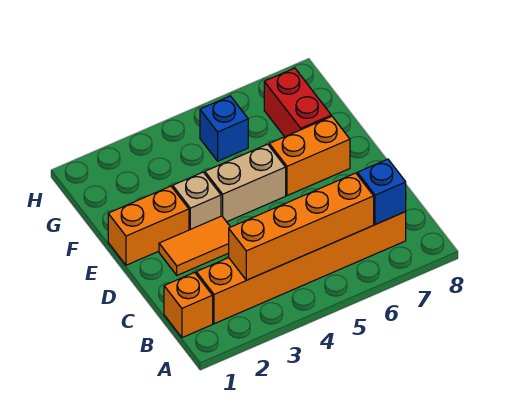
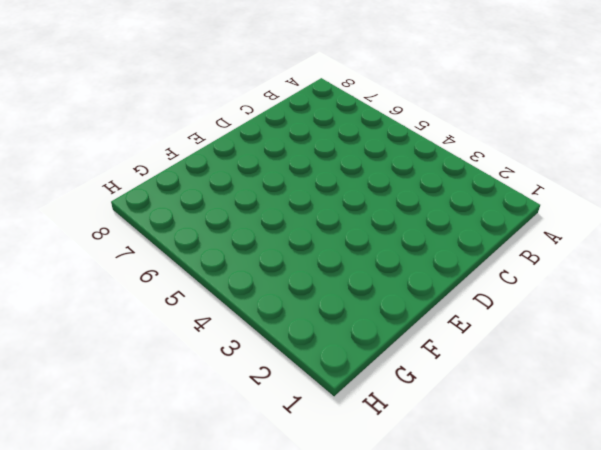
none -> orange brick B1 level 1
none -> orange brick B2:B7 level 1

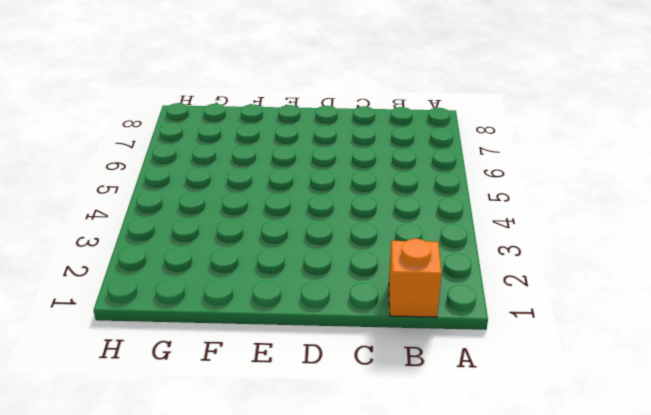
none -> orange brick B2:B7 level 1
none -> orange tile D2:D3 level 1

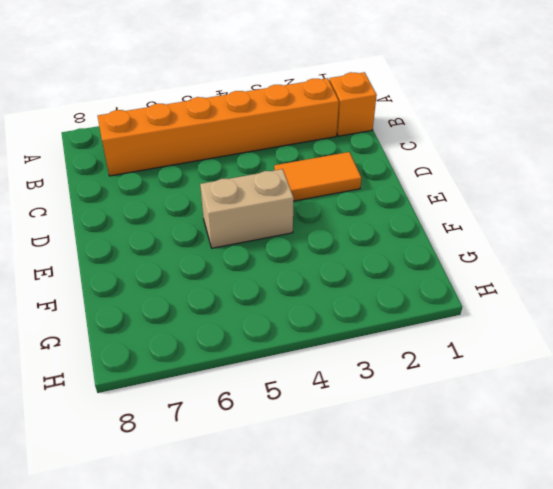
none -> orange brick E1:E2 level 1
none -> tan brick E3 level 1

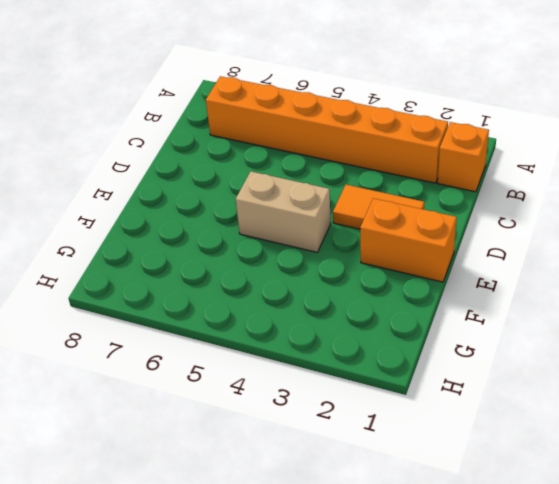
none -> tan brick E3 level 1
none -> orange brick E6:E7 level 1

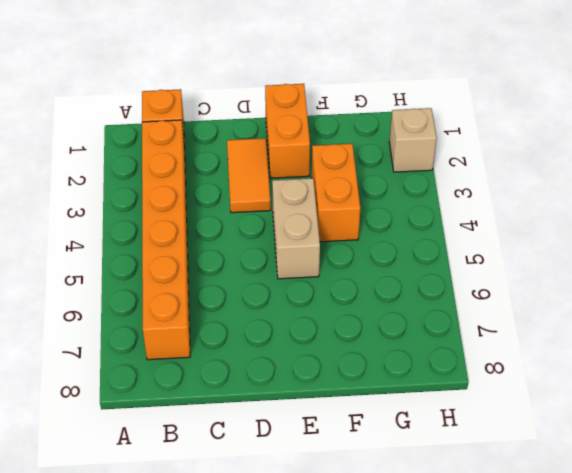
orange brick F3:F4 level 1 -> orange brick E6:E7 level 1
tan brick H2 level 1 -> tan brick E3 level 1
none -> red brick F7:G7 level 1
none -> blue brick G5 level 1

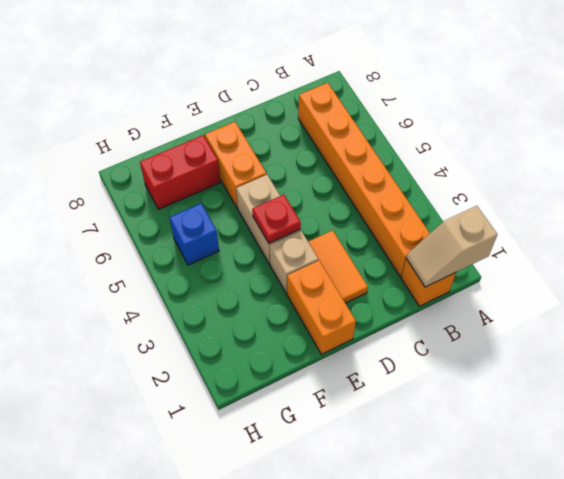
tan slope A1:B1 level 2 top A -> none
red plate E4 level 2 -> none
none -> orange brick B3:B6 level 2
none -> blue brick B7 level 2

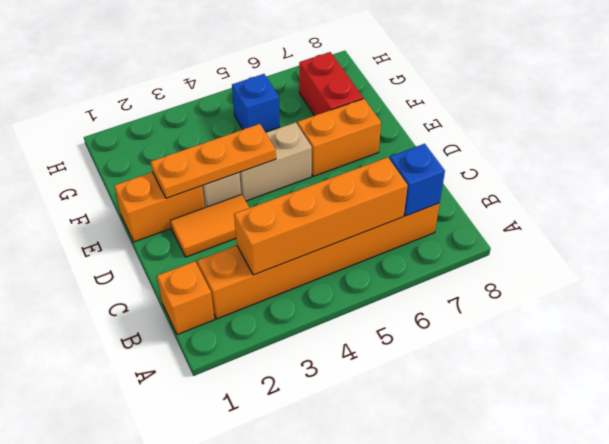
orange plate E2:E4 level 2 -> none

